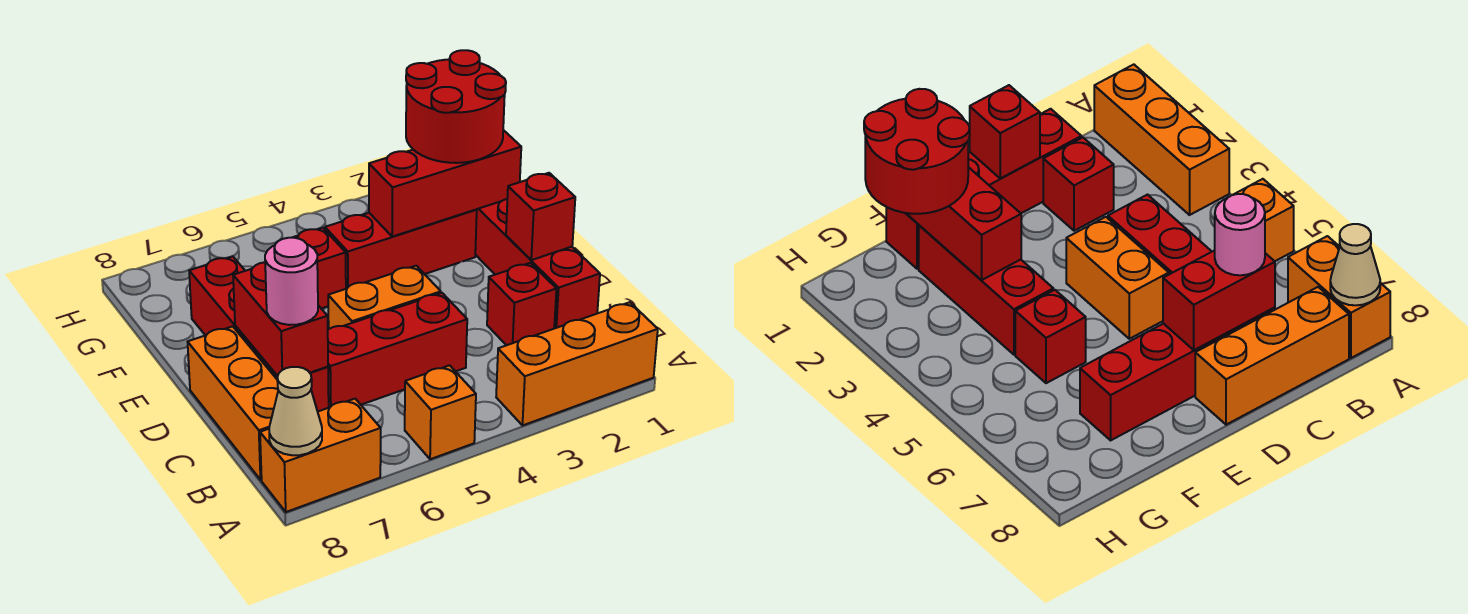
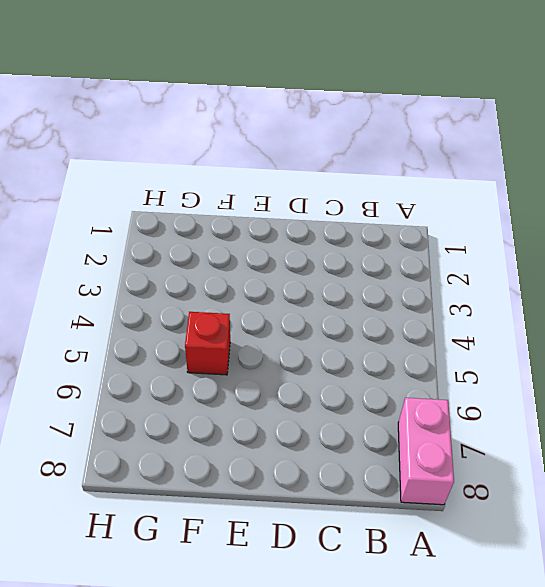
pink brick A7:A8 level 1 -> orange brick A7:A8 level 1
none -> orange brick A1:A3 level 1
none -> orange brick A5 level 1
none -> orange brick B8:D8 level 1

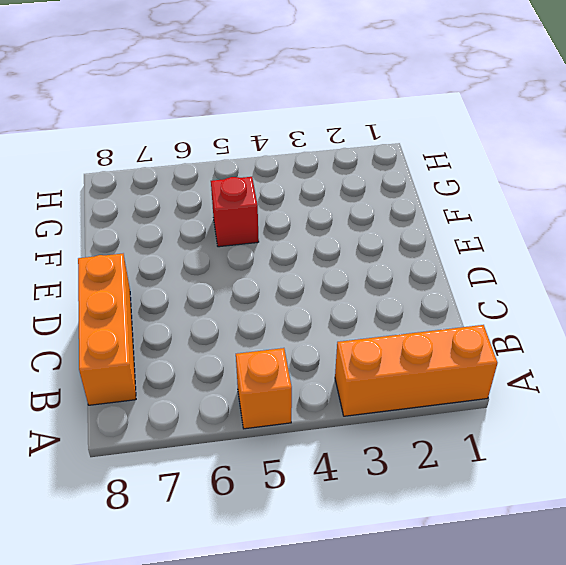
none -> orange brick A7:A8 level 1
none -> red brick C1:F1 level 1
none -> red brick C2 level 1

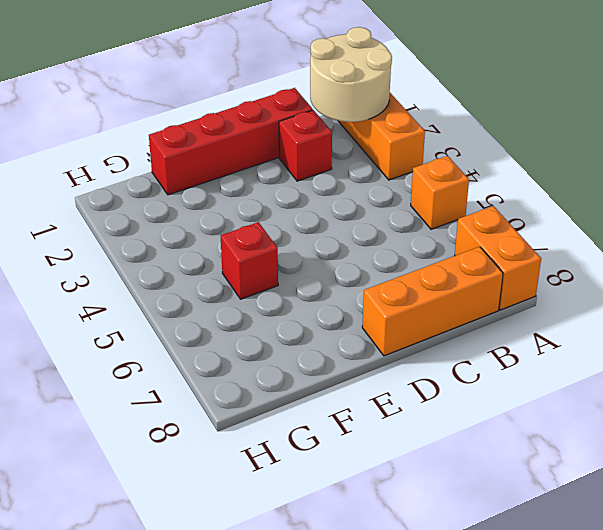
tan round brick A1:B2 level 2 -> none
none -> red brick C4:C6 level 1
none -> red brick C7:F7 level 1
none -> orange brick D4:D5 level 1

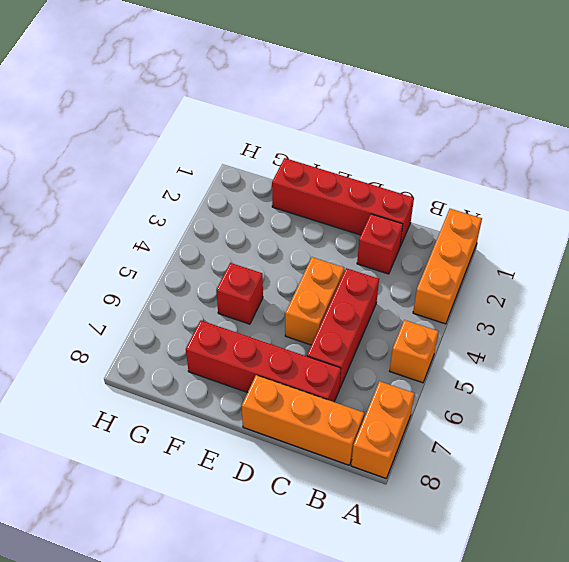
none -> red brick F2:F4 level 1
none -> tan cone A8 level 2
none -> red brick C7:D7 level 2

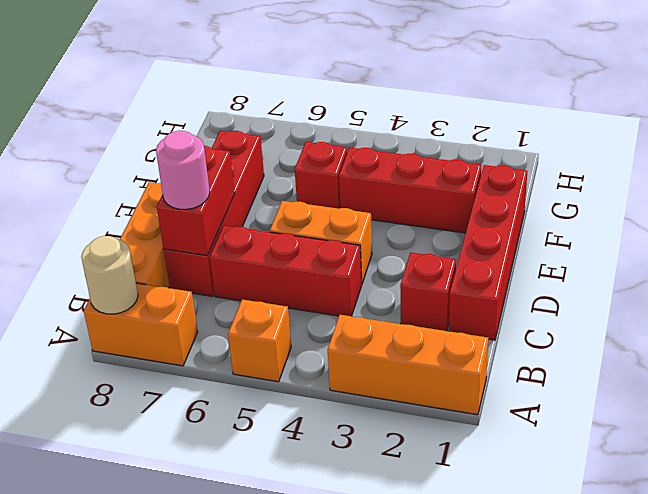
tan round brick A8 level 2 -> tan cone A8 level 2
none -> red brick D1 level 2
none -> red brick F1:F3 level 2
none -> red round brick F1:G2 level 3

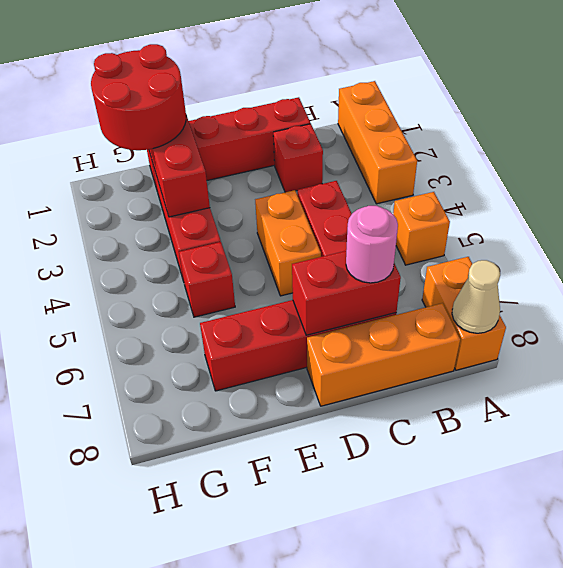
none -> red brick D1 level 2

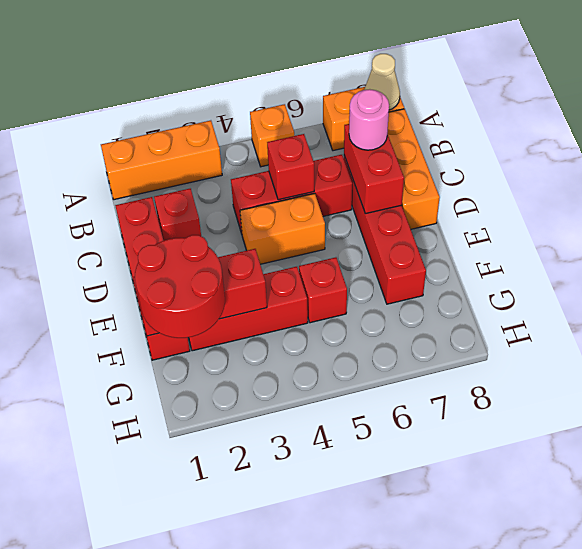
red brick C5 level 2 -> red brick D1 level 2

